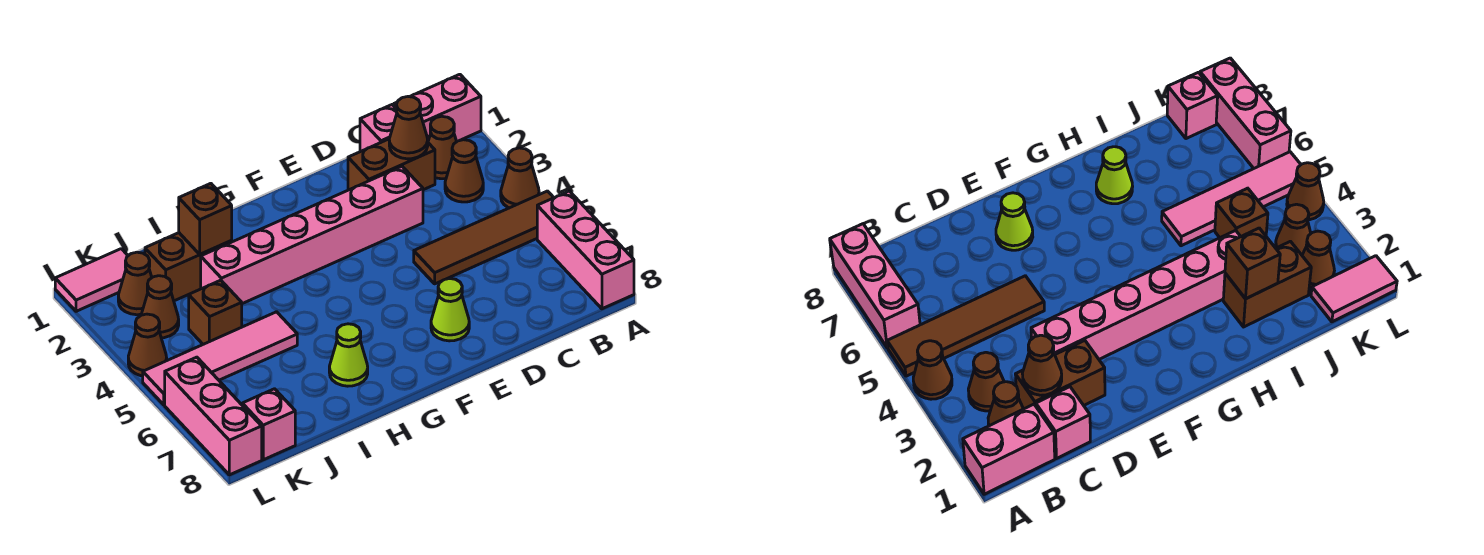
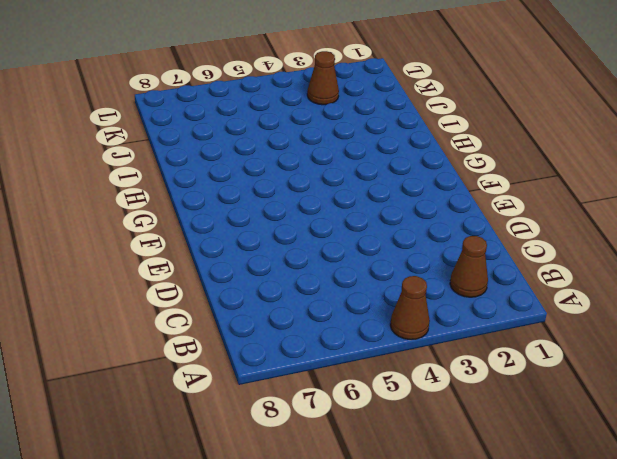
none -> pink brick A1:B1 level 1
none -> brown tile A5:D5 level 1
none -> pink brick A6:A8 level 1

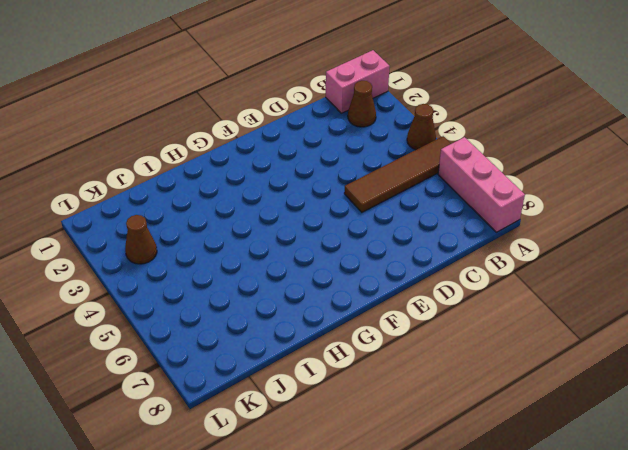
none -> brown cone B3 level 1
none -> pink brick C1 level 1
none -> brown brick C2:D2 level 1

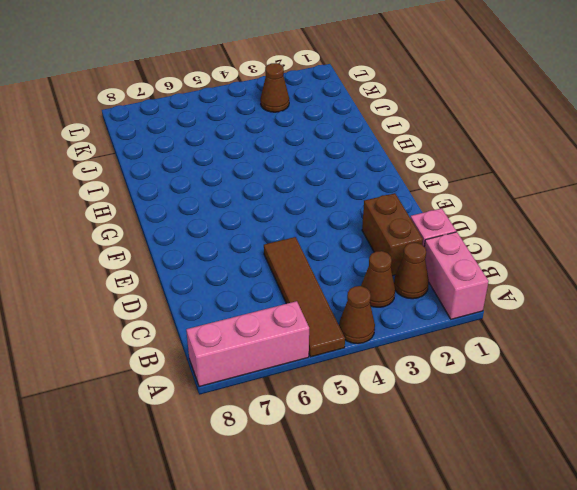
none -> pink brick D3:I3 level 1
none -> lime cone E7 level 1
none -> lime cone H7 level 1

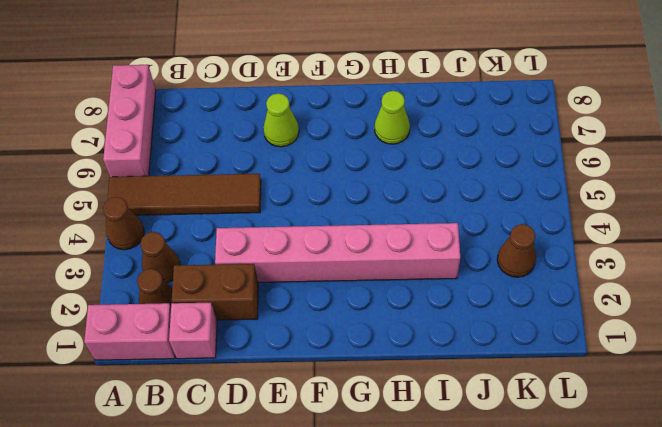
none -> brown brick I2:J2 level 1
none -> pink tile I5:L5 level 1
none -> brown brick J4 level 1

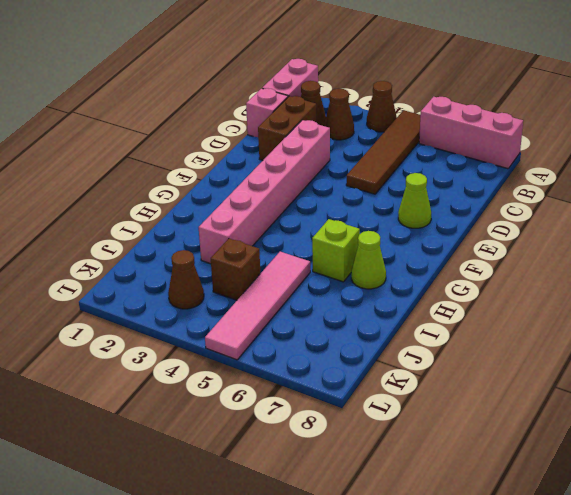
lime brick H6 level 1 -> none
none -> brown brick I2:J2 level 1
none -> pink tile K1:L1 level 1
none -> brown cone K2 level 1

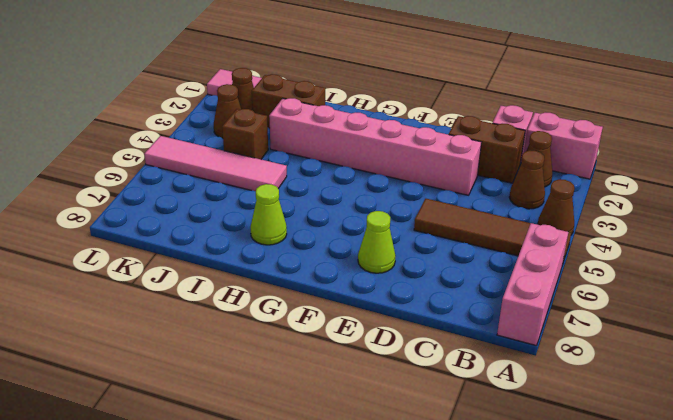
none -> pink brick K8 level 1
none -> brown cone L4 level 1
none -> pink brick L6:L8 level 1

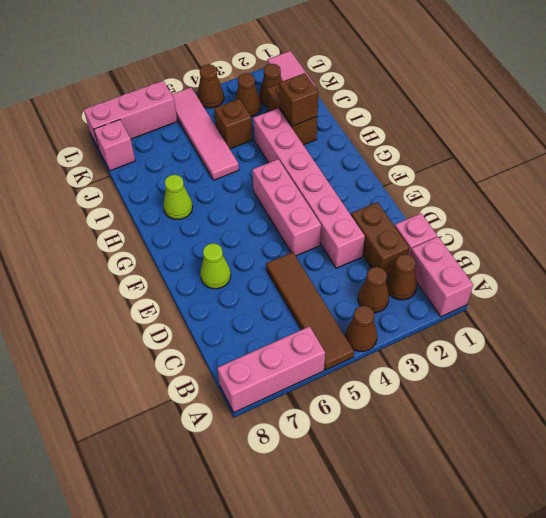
pink brick E4:G4 level 1 -> none
none -> brown cone C2 level 2

